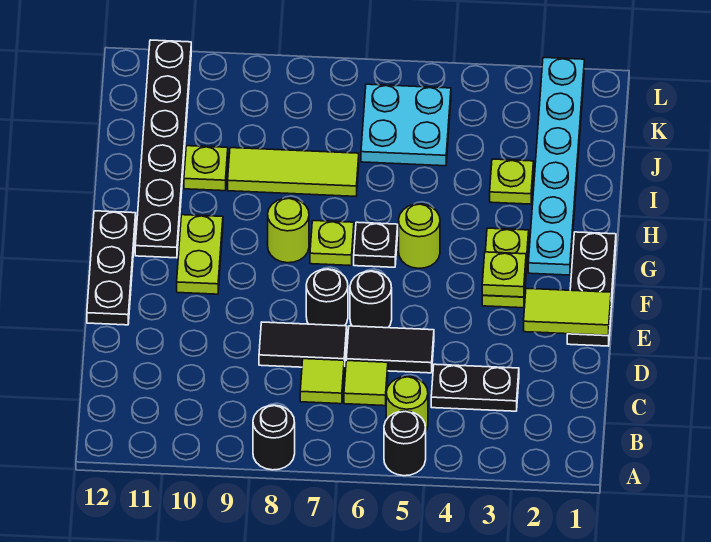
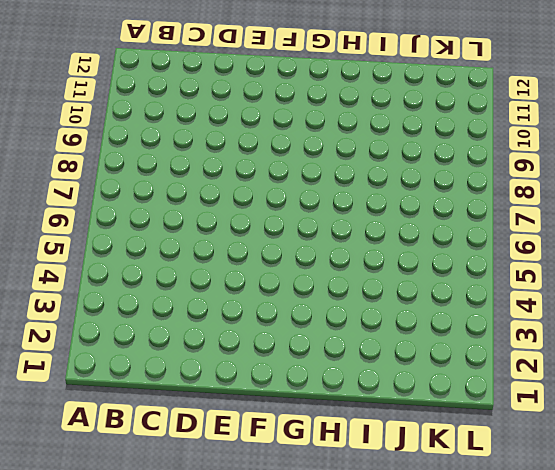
none -> black round brick A5 level 1
none -> black round brick A8 level 1
none -> lime round brick B5 level 1

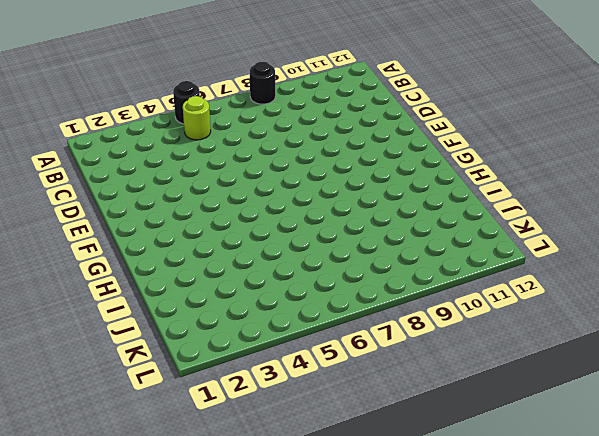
none -> black plate C3:C4 level 1
none -> lime tile C6 level 1
none -> lime tile C7 level 1

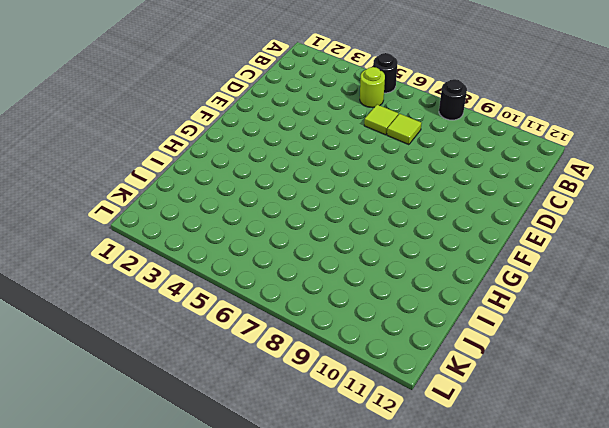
none -> black plate C3:C4 level 1
none -> black tile D5:D6 level 1
none -> black tile D7:D8 level 1

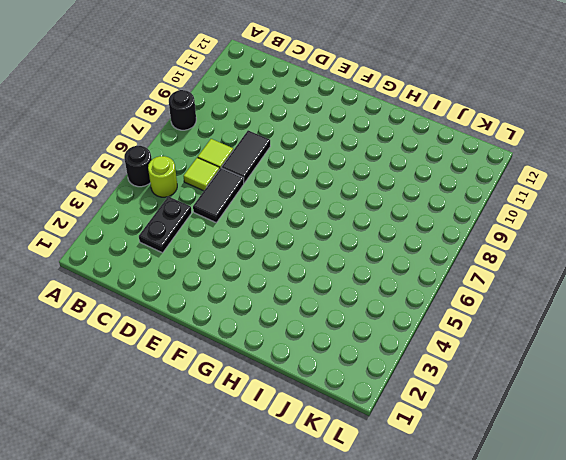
none -> black plate E1:G1 level 1
none -> black round brick E6 level 1
none -> black round brick E7 level 1

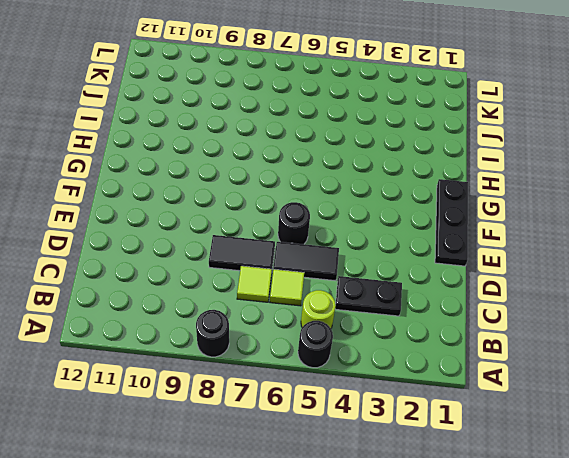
none -> black round brick E7 level 1
none -> black plate E12:G12 level 1
none -> lime plate F3:G3 level 1

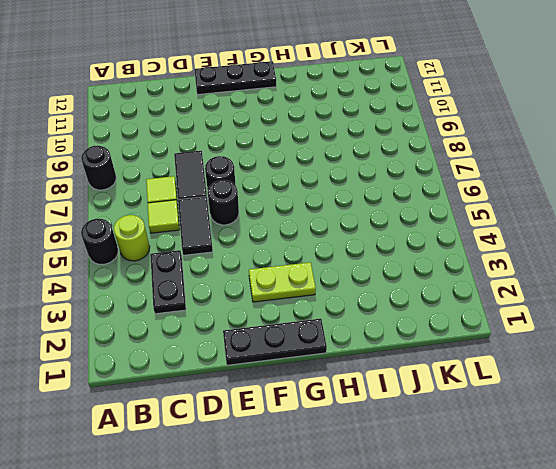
none -> lime plate F10:G10 level 1
none -> cyan plate G2:L2 level 1
none -> lime round brick G5 level 1

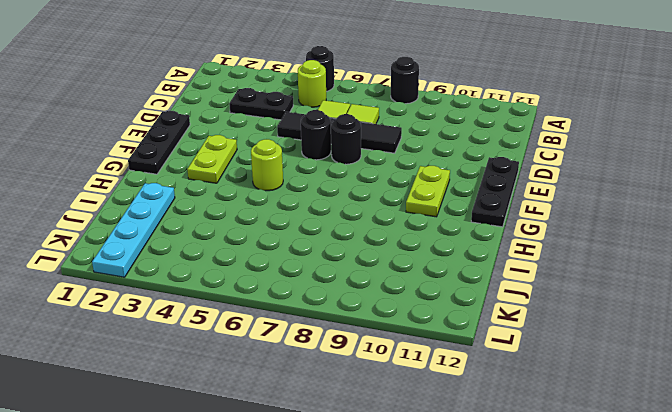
cyan plate I2:L2 level 1 -> cyan plate G2:L2 level 1
none -> black plate G6 level 1
none -> lime plate G7 level 1
none -> lime round brick G8 level 1

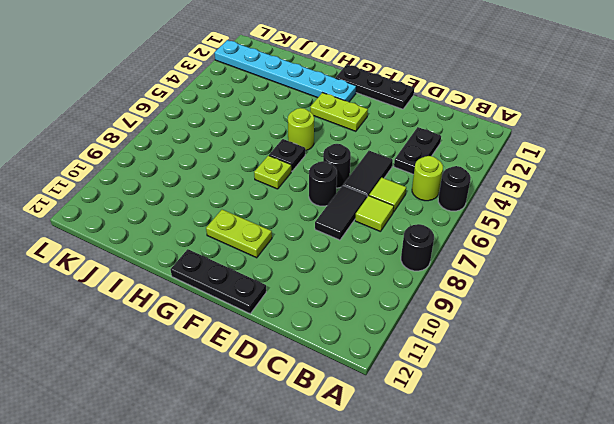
none -> lime round brick G8 level 1
none -> black plate G11:L11 level 1
none -> lime plate I3 level 1

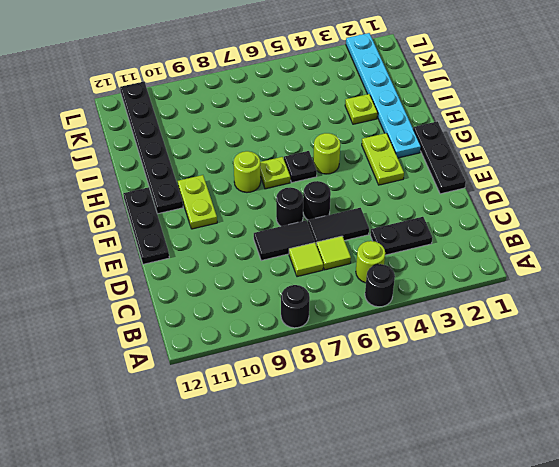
none -> lime tile I7:I9 level 1
none -> lime plate I10 level 1
none -> cyan plate J5:K6 level 1

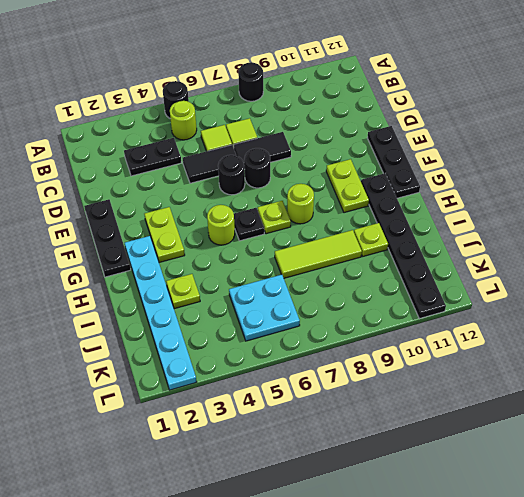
none -> lime tile E1:E2 level 2
none -> lime plate F3 level 2

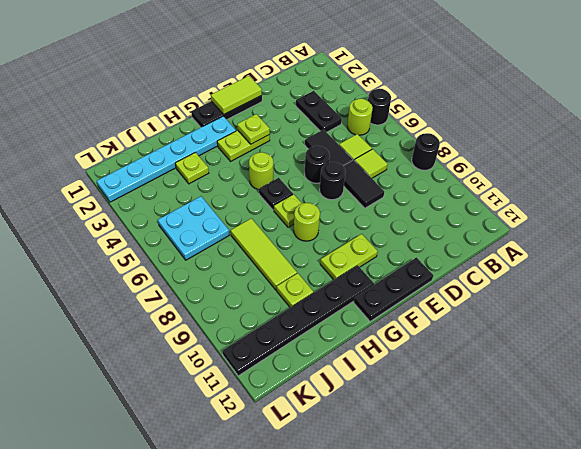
lime tile E1:F1 level 2 -> lime tile E1:E2 level 2

